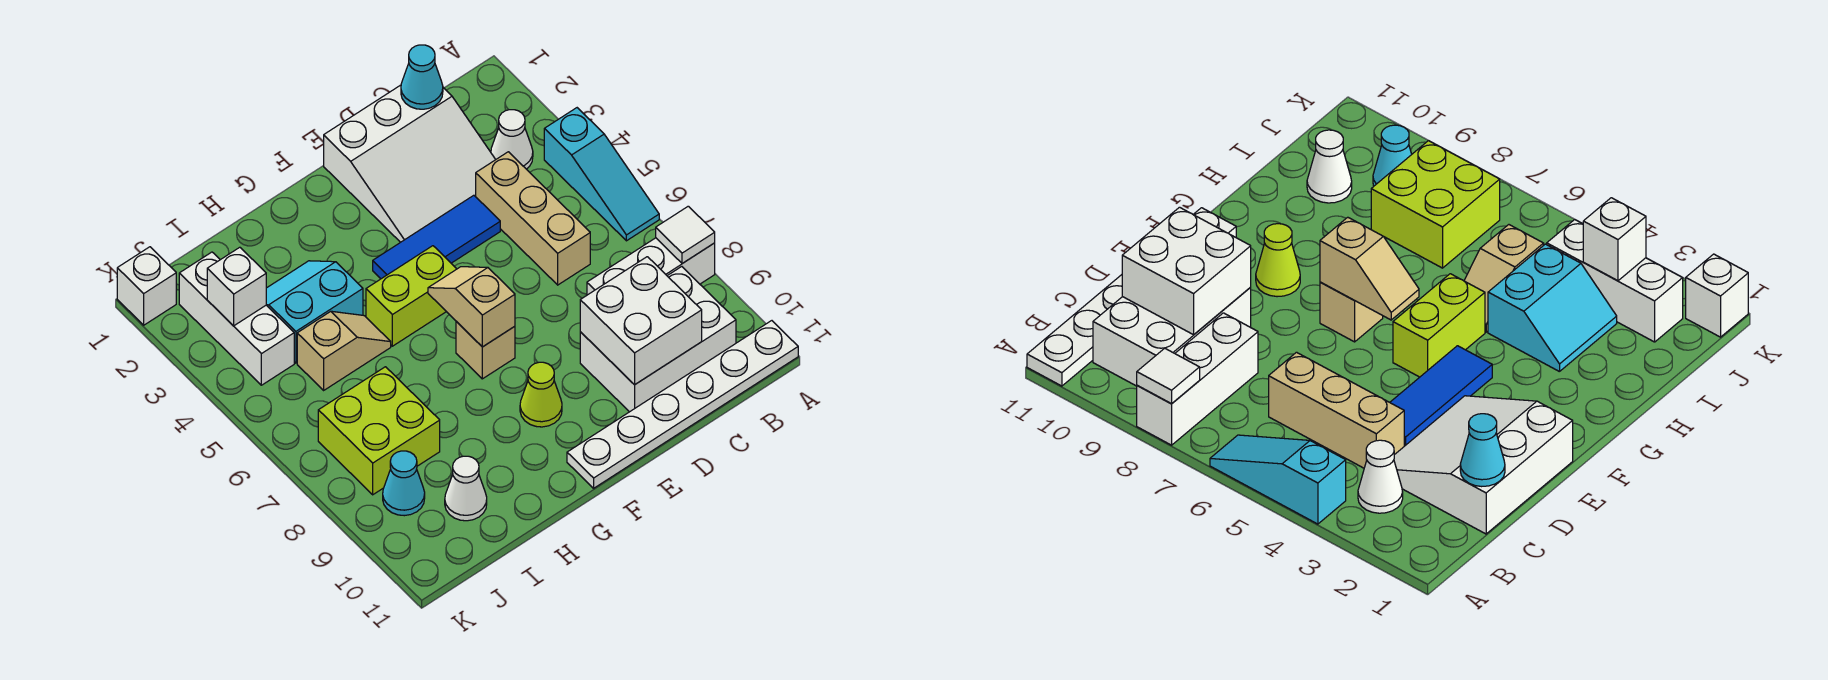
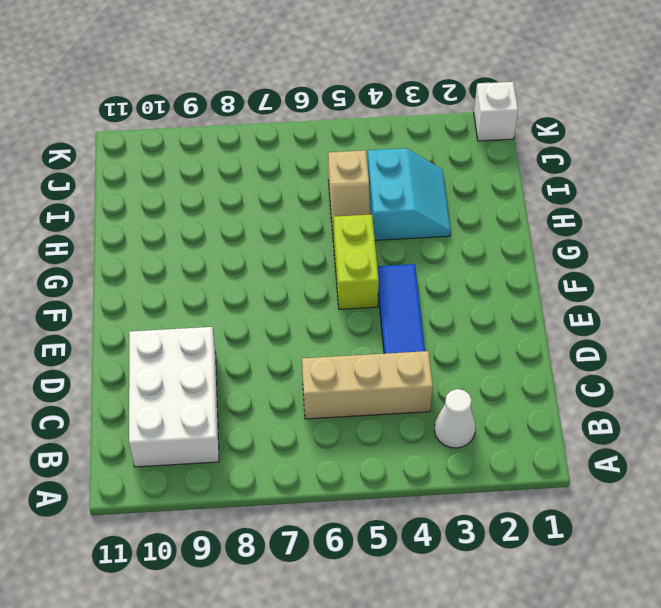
none -> cyan slope A4:A6 level 1 top 4
none -> white brick A8:C8 level 1
none -> white plate A11:F11 level 1

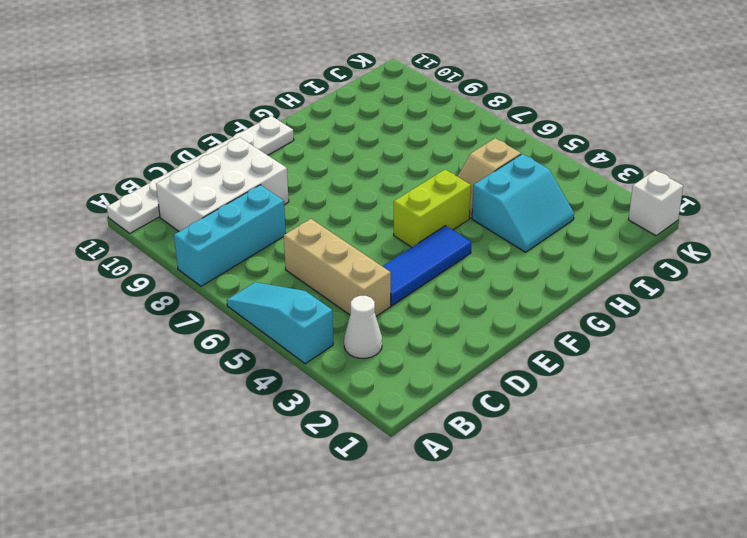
cyan brick A8:C8 level 1 -> white brick A8:C8 level 1
none -> white slope C1:E3 level 1 top 1
none -> tan brick F7 level 1
none -> lime cone F9 level 1

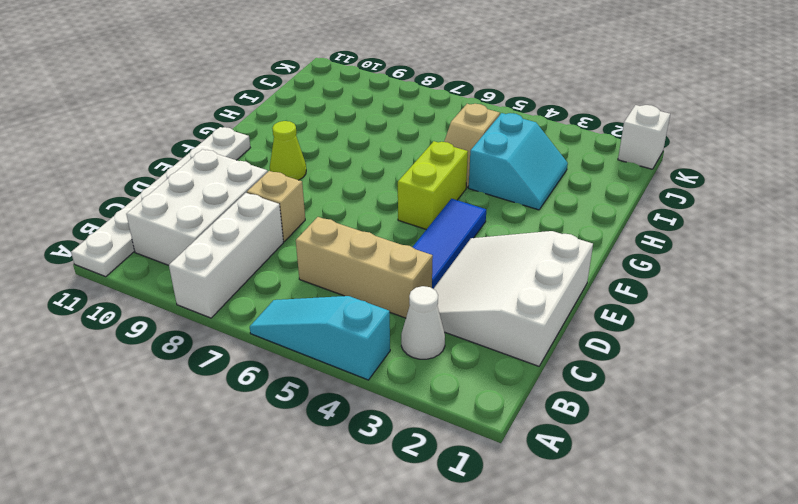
tan brick D8 level 1 -> tan brick F7 level 1
none -> lime brick I7:J8 level 1
none -> white cone I10 level 1
none -> white brick J2:J4 level 1

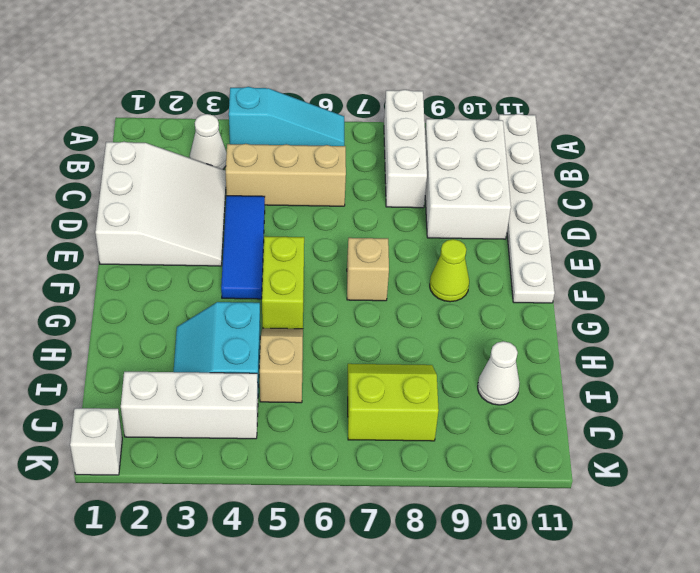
lime slope I7:J8 level 1 top J -> lime brick I7:J8 level 1
none -> cyan cone J9 level 1
none -> white tile A8 level 2
none -> cyan cone C1 level 2

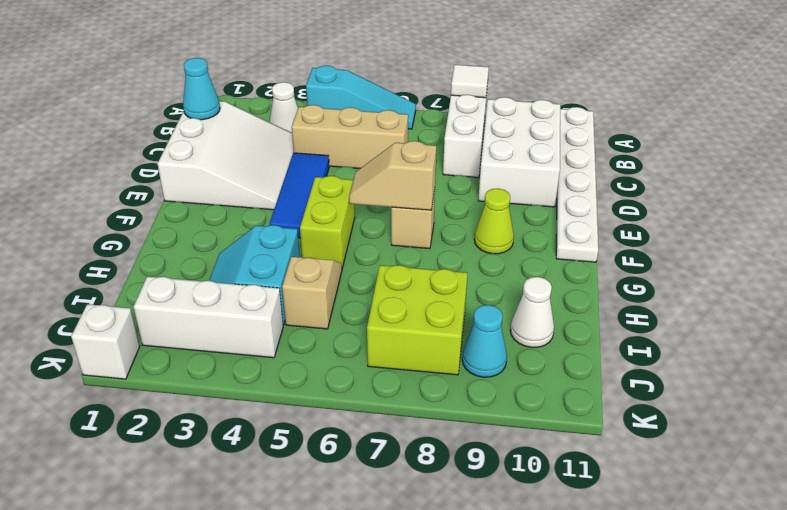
none -> white brick C9:D10 level 2
none -> white brick J3 level 2

